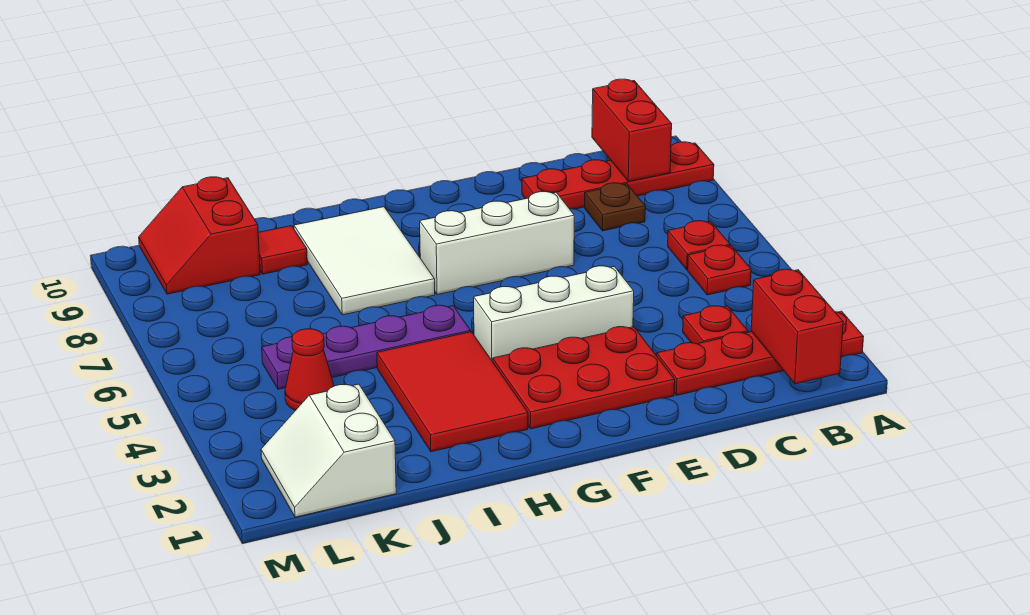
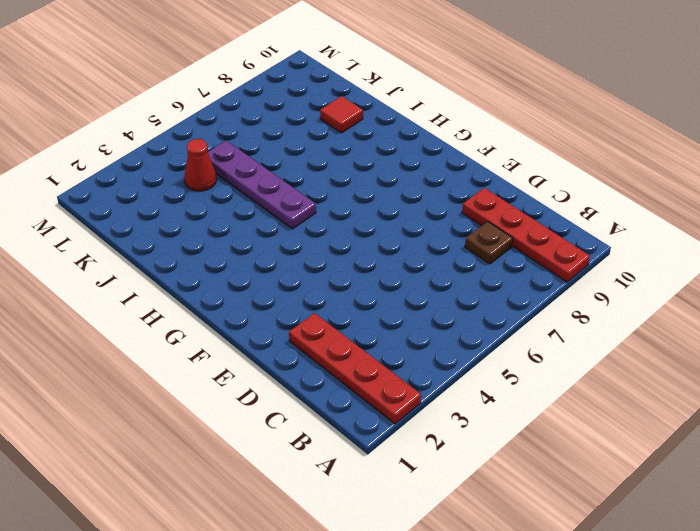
none -> red plate B5 level 1
none -> red plate B6 level 1
none -> red plate C3 level 1

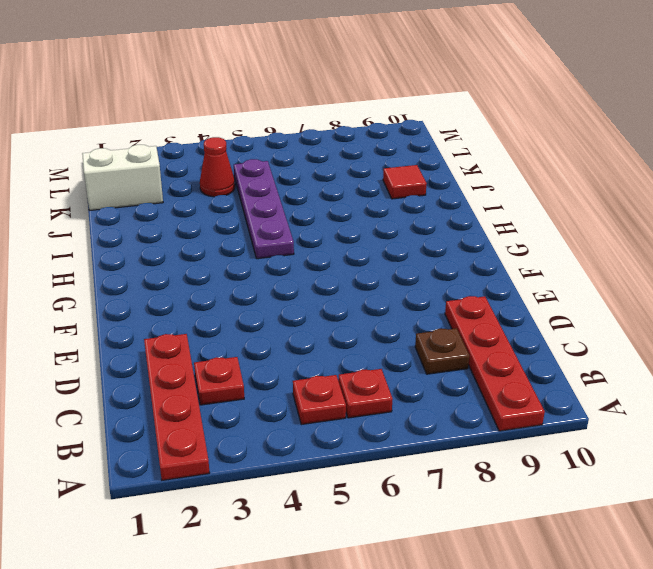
none -> red plate E2:G3 level 1
none -> white brick E4:G4 level 1
none -> white brick E7:G7 level 1

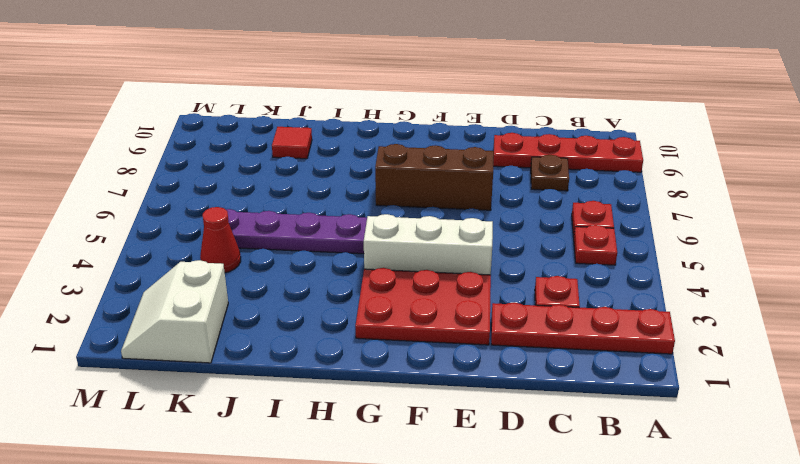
brown brick E7:G7 level 1 -> white brick E7:G7 level 1
none -> red tile H2:I4 level 1
none -> white tile H7:I9 level 1
none -> red slope K9:L10 level 1 top K

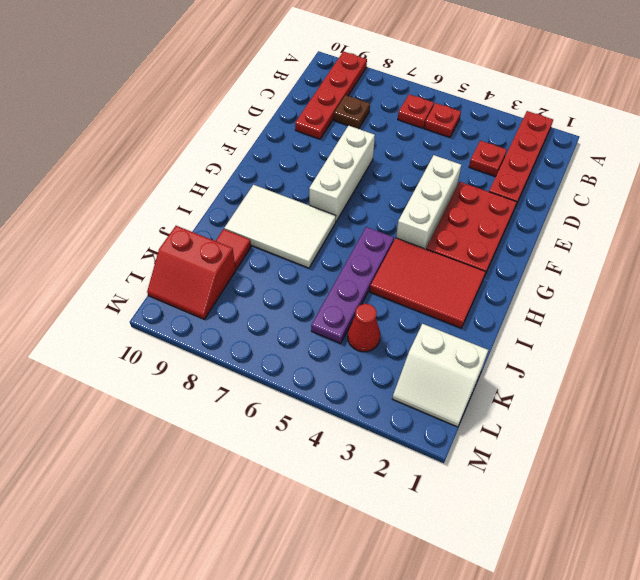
none -> red brick B1:B2 level 2
none -> red brick B9:B10 level 2

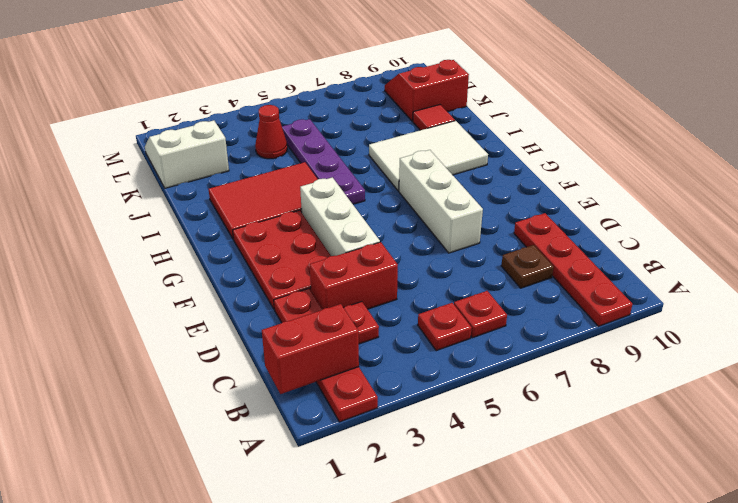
red brick D3:D4 level 1 -> red brick B9:B10 level 2

